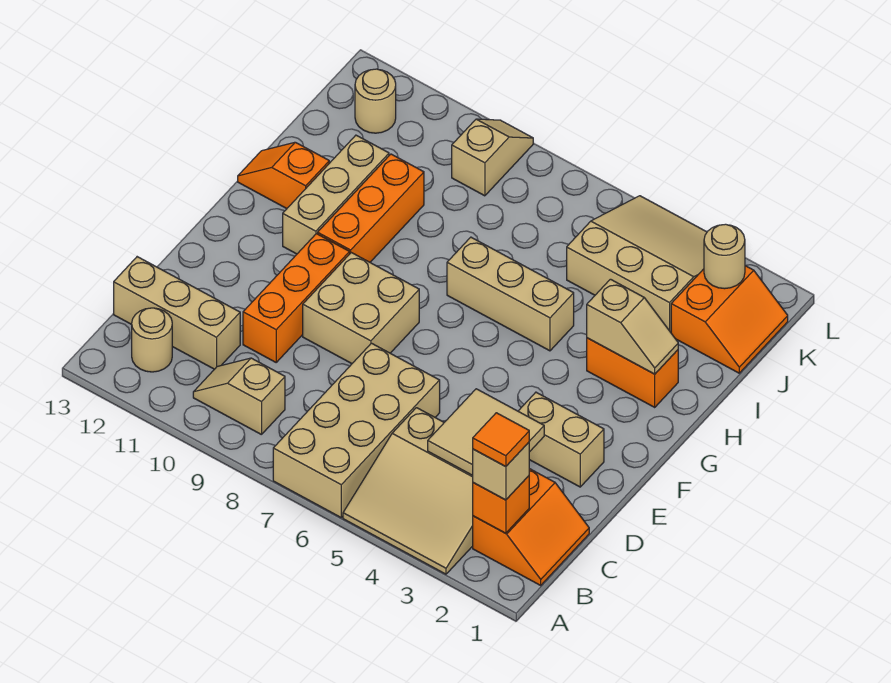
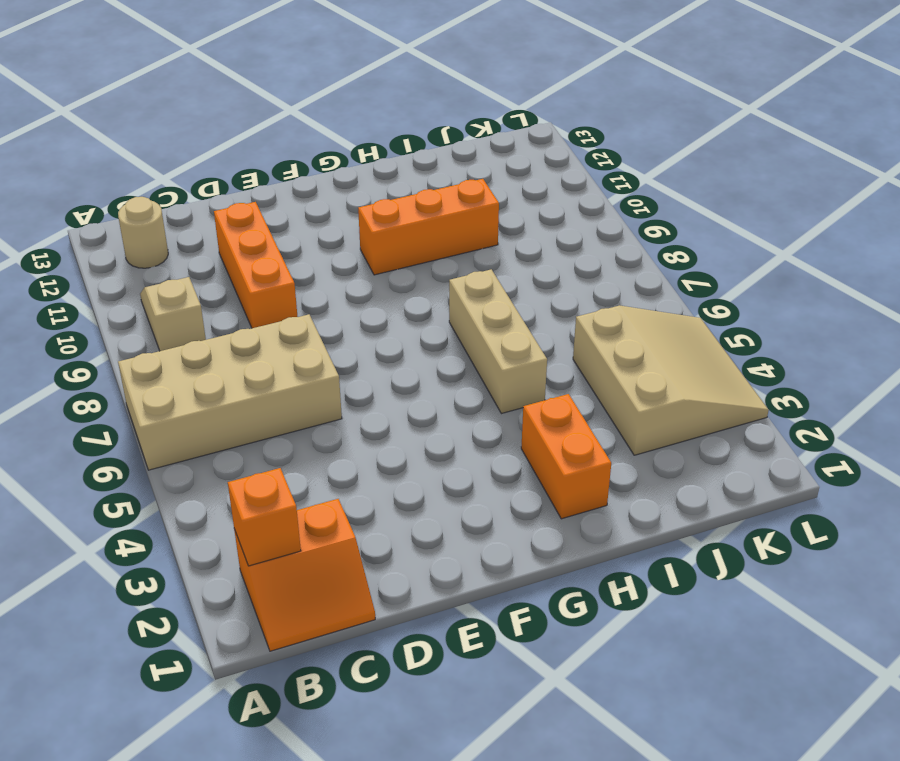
orange brick D9:D11 level 1 -> orange brick D10:F10 level 1
none -> tan slope A3:C5 level 1 top C
none -> tan brick C11:C13 level 1
none -> tan brick E2:E3 level 1

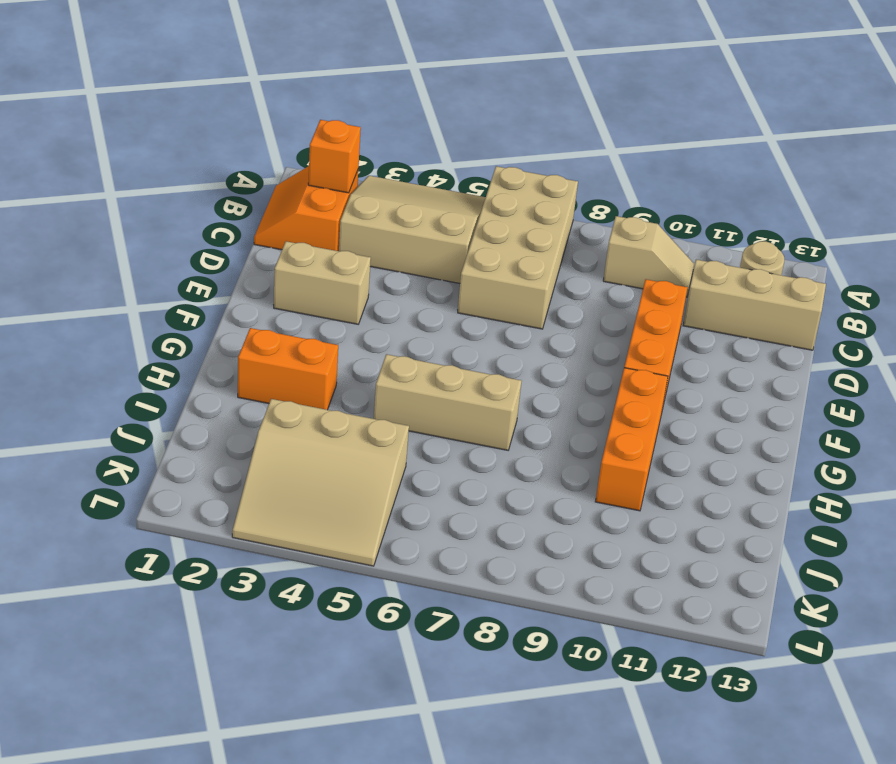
none -> tan brick E8:F9 level 1
none -> tan brick G11:I11 level 1
none -> orange slope H12:H13 level 1 top 12

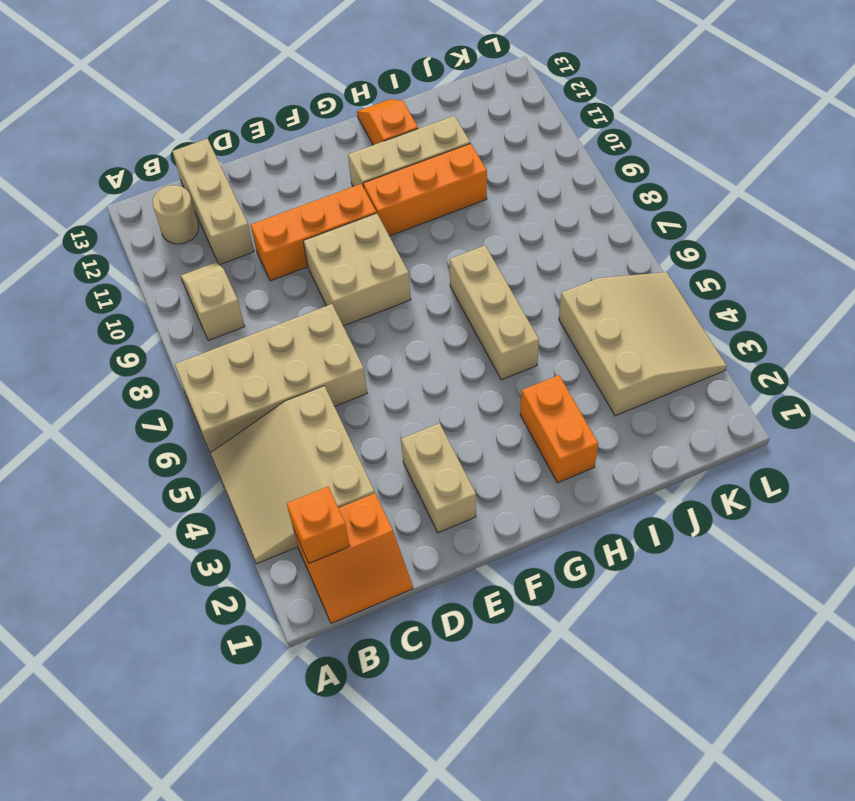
none -> orange slope J1:K2 level 1 top 2
none -> tan slope K9:L9 level 1 top K
none -> tan round brick K12 level 1

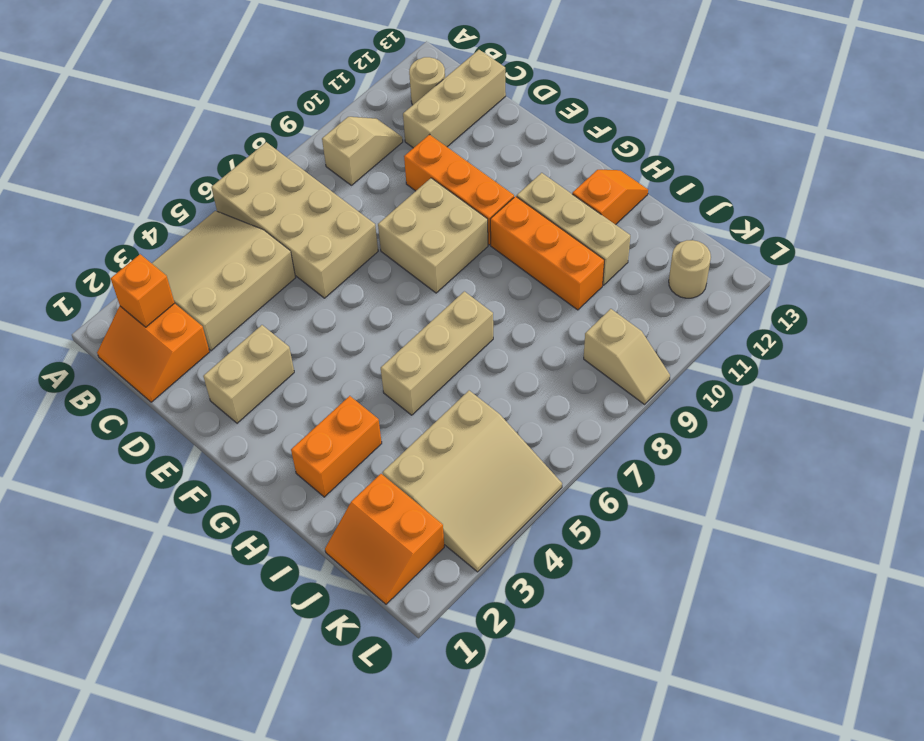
none -> tan tile C3:D4 level 2
none -> tan slope H2:H3 level 2 top 3
none -> tan round brick K2 level 2

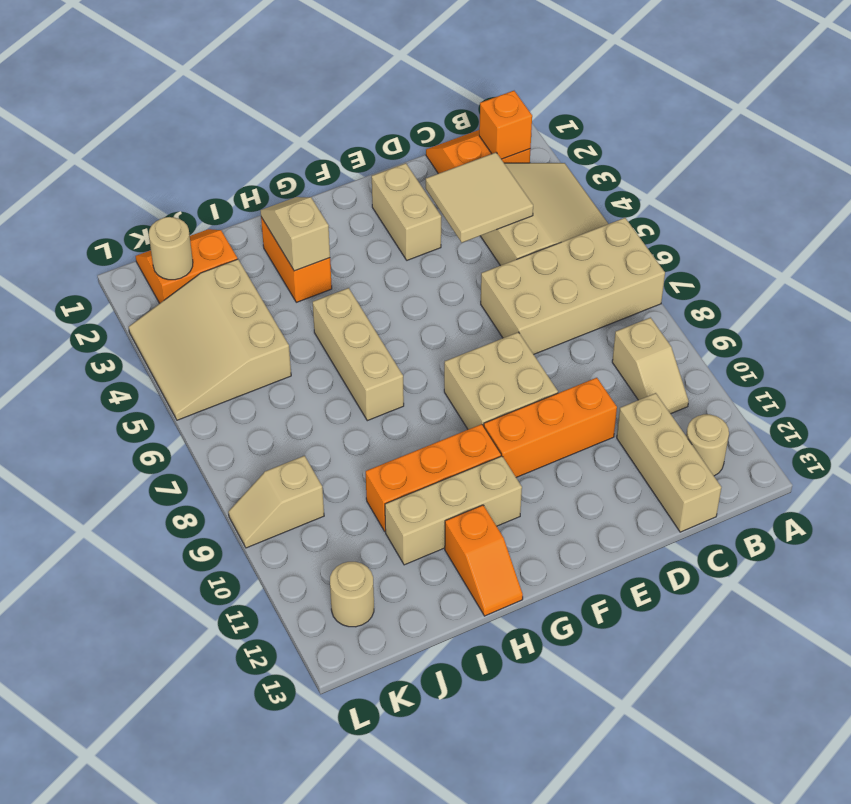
none -> tan brick B2 level 3
none -> orange tile B2 level 4

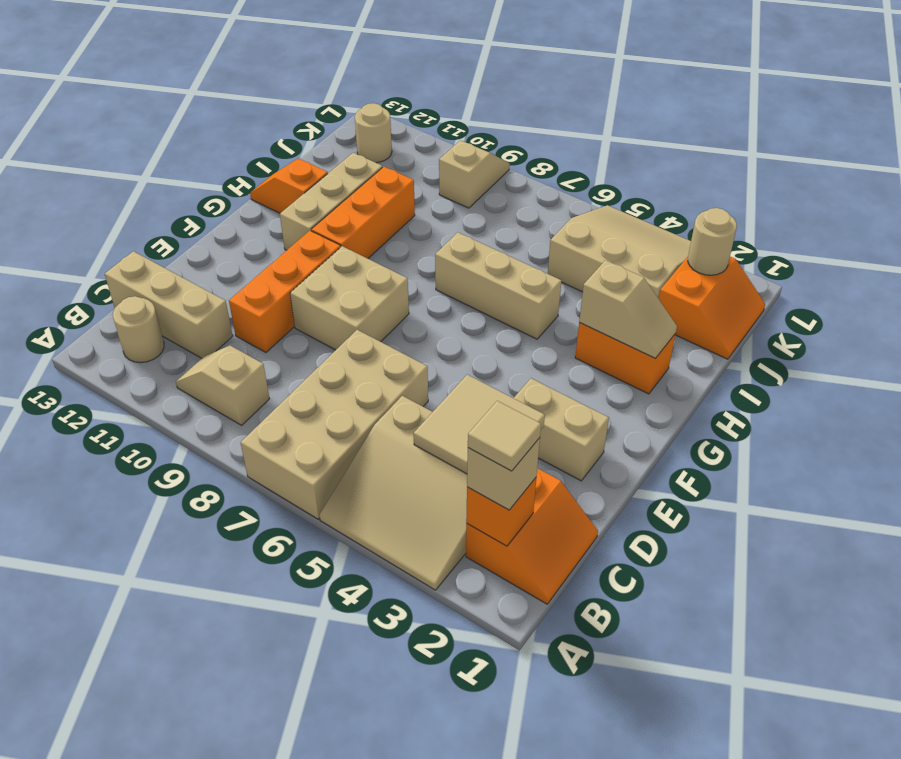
tan tile B2 level 4 -> orange tile B2 level 4

